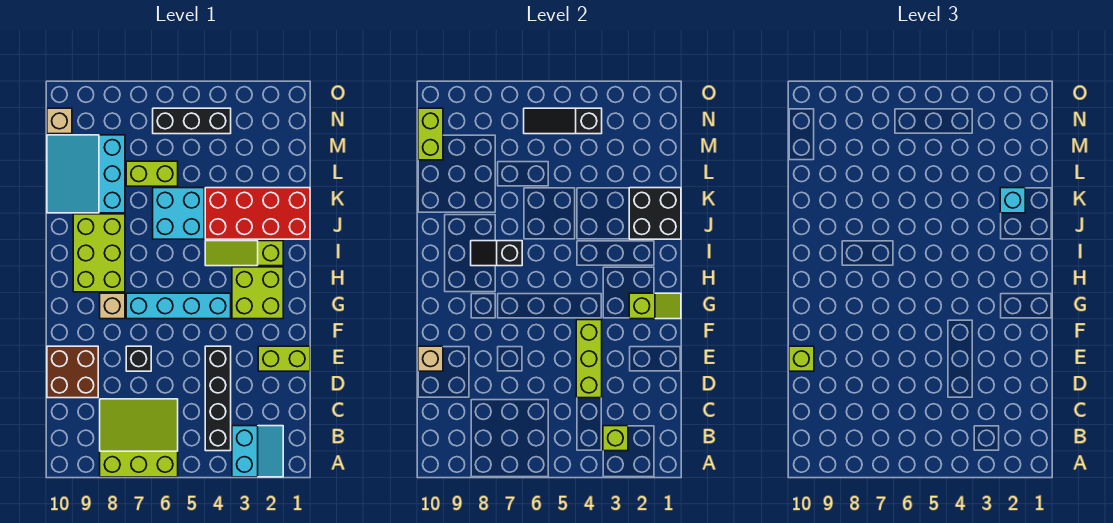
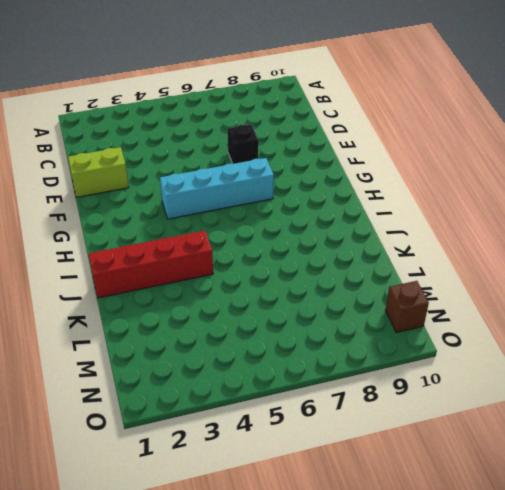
red brick J1:J4 level 1 -> red brick J1:K4 level 1
brown brick N10 level 1 -> tan brick N10 level 1
none -> cyan slope A2:B3 level 1 top 3
none -> lime slope A6:C8 level 1 top A
none -> black brick B4:E4 level 1

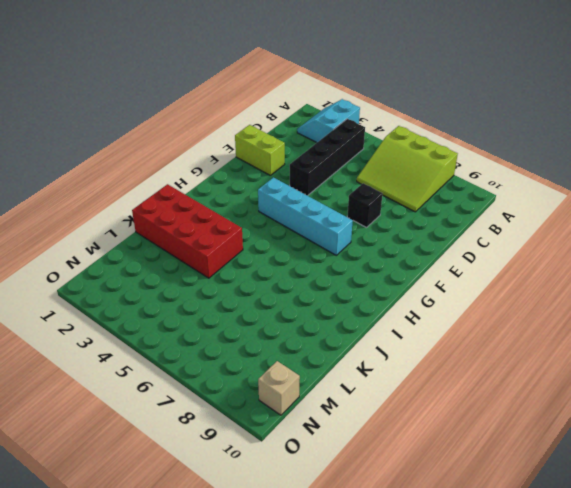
none -> brown brick D9:E10 level 1
none -> lime brick G2:H3 level 1
none -> tan brick G8 level 1

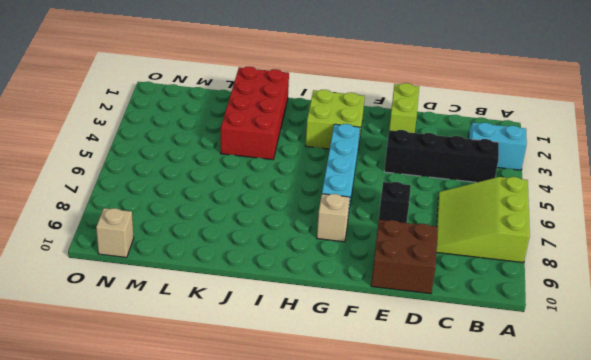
none -> lime brick H8:J9 level 1
none -> lime slope I2:I4 level 1 top 2
none -> cyan brick J5:K6 level 1

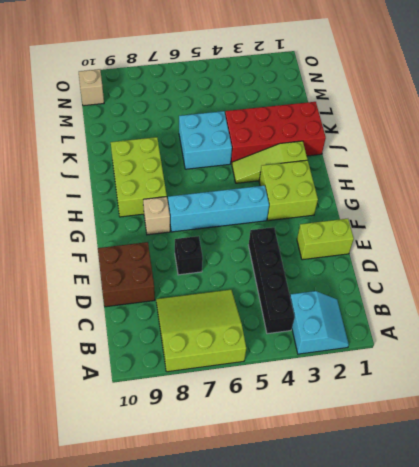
none -> cyan slope K8:M10 level 1 top 8
none -> lime brick L6:L7 level 1
none -> black brick N4:N6 level 1

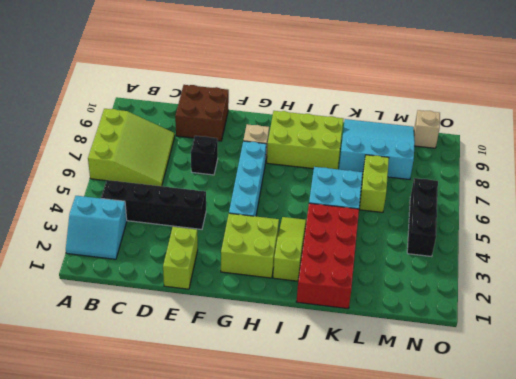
none -> lime brick B3 level 2
none -> lime brick D4:F4 level 2
none -> tan brick E10 level 2

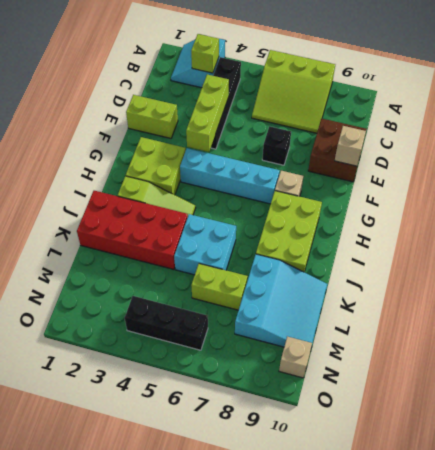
none -> lime slope G1:G2 level 2 top 2
none -> black slope I7:I8 level 2 top 7
none -> black brick J1:K2 level 2

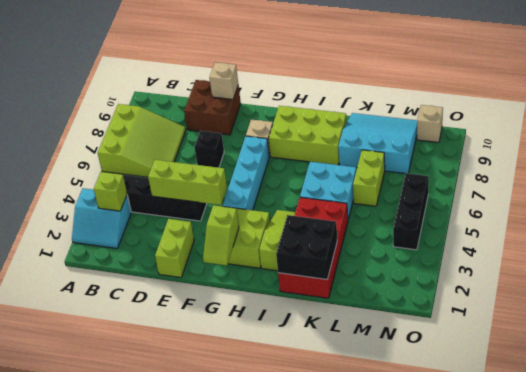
none -> black slope I7:I8 level 2 top 7
none -> lime brick M10:N10 level 2
none -> black slope N4:N6 level 2 top 4

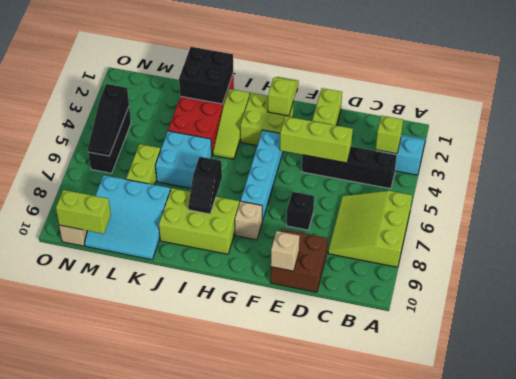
none -> lime brick E10 level 3
none -> cyan brick K2 level 3

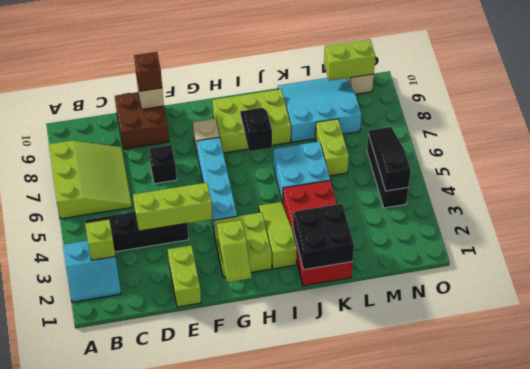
brown brick E10 level 3 -> lime brick E10 level 3
none -> cyan brick K2 level 3

